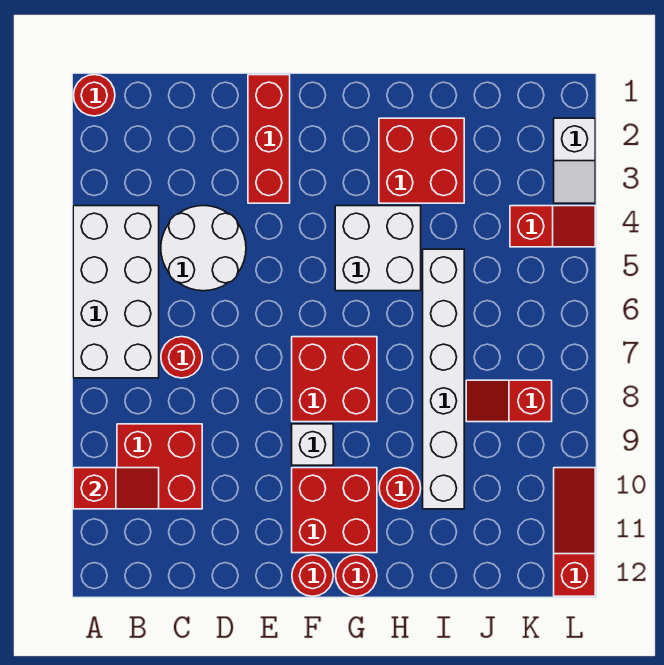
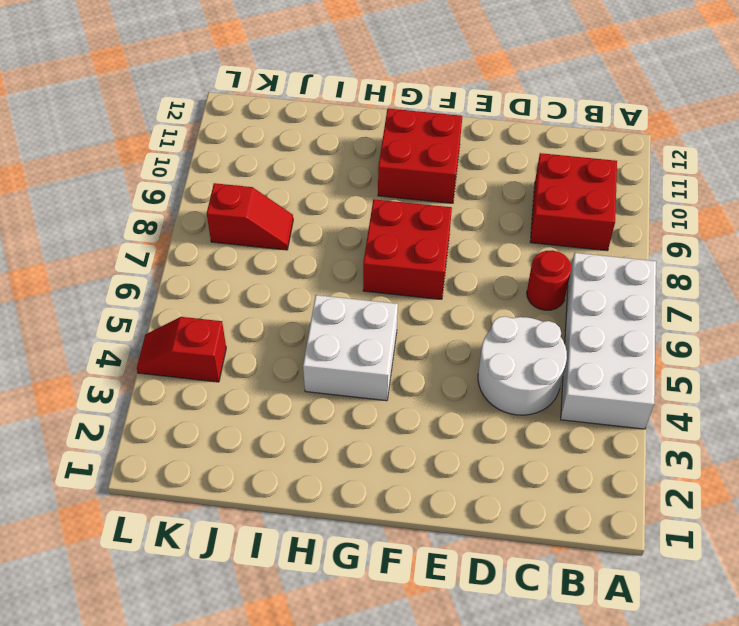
none -> red round brick A1 level 1
none -> red brick E1:E3 level 1
none -> white brick F9 level 1

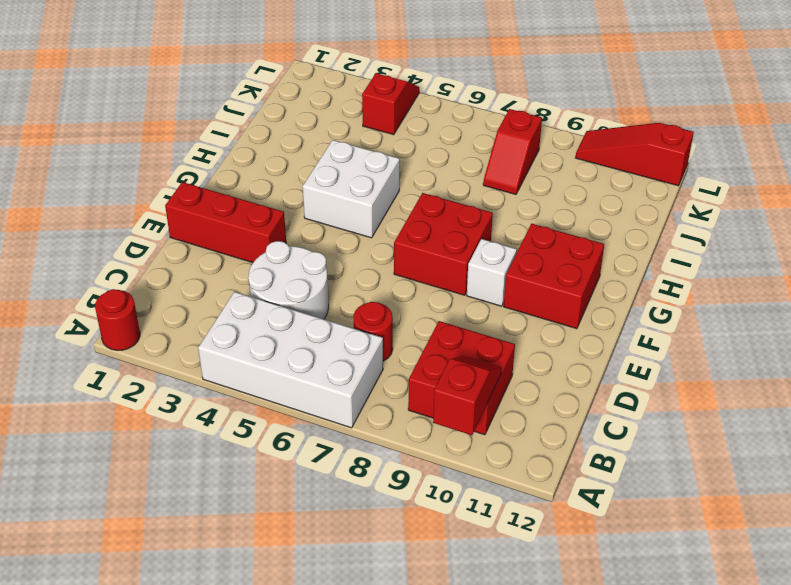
none -> red round brick F12 level 1
none -> red round brick G12 level 1
none -> red brick H2:I3 level 1

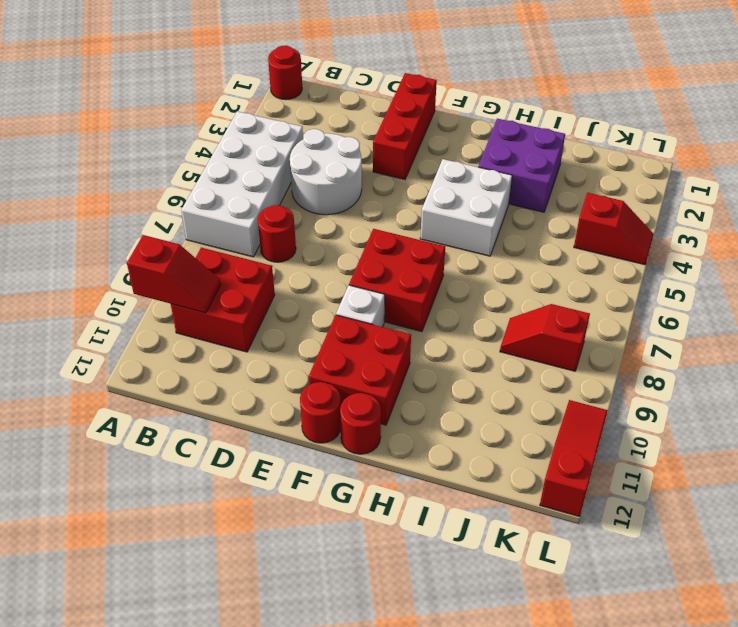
purple brick H2:I3 level 1 -> red brick H2:I3 level 1
none -> red round brick H10 level 1
none -> white brick I5:I10 level 1
none -> white slope L2:L3 level 1 top 2

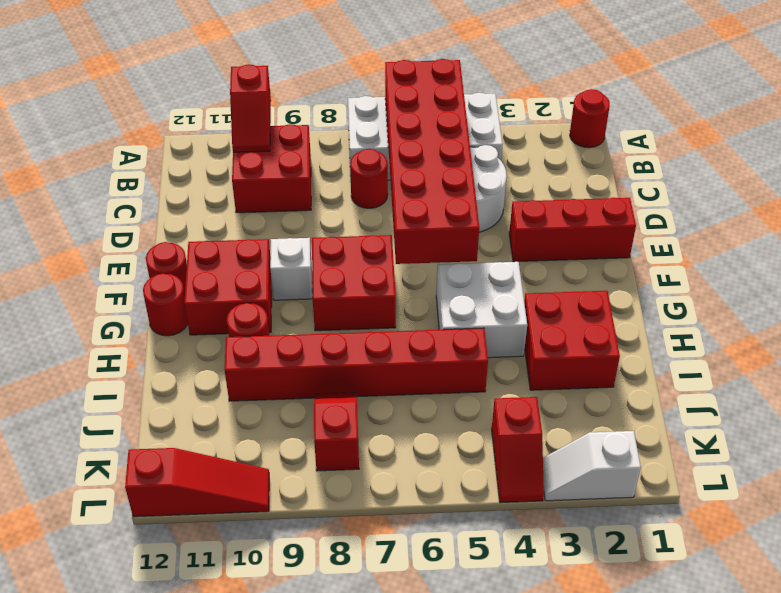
red brick A5:F6 level 2 -> none
red brick I5:I10 level 1 -> white brick I5:I10 level 1

